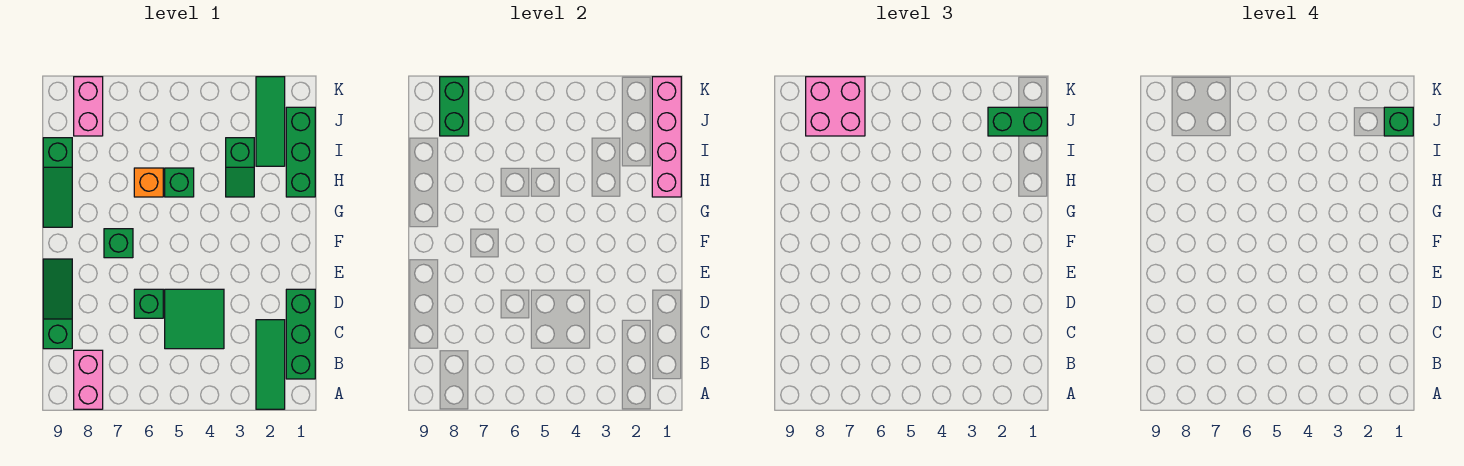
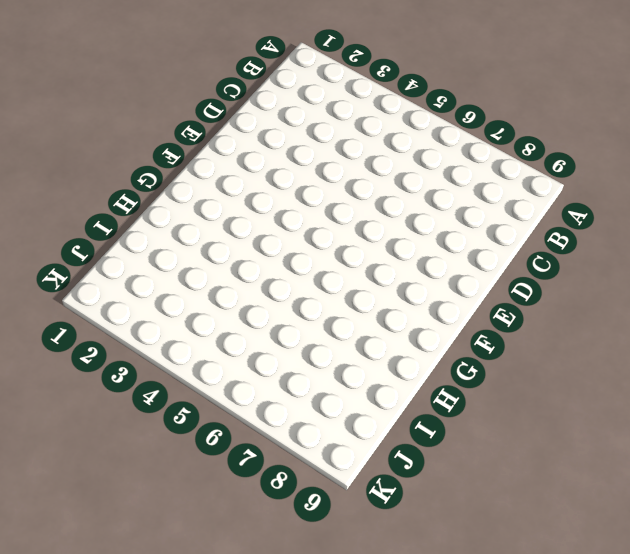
none -> green tile A2:C2 level 1
none -> pink brick A8:B8 level 1
none -> green brick B1:D1 level 1

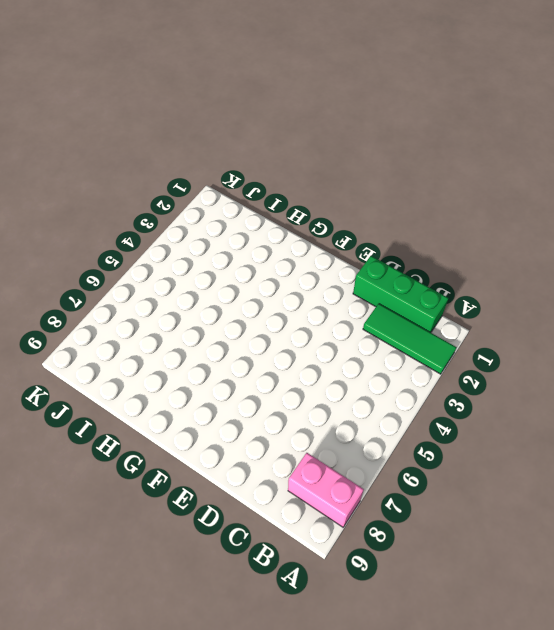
none -> green tile C4:D5 level 1
none -> green slope C9:E9 level 1 top C
none -> green brick D6 level 1

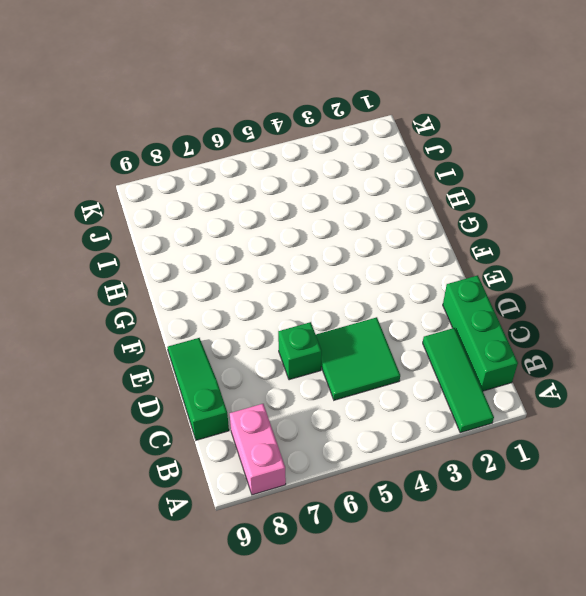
none -> green brick F7 level 1
none -> green slope G9:I9 level 1 top I
none -> green brick H1:J1 level 1

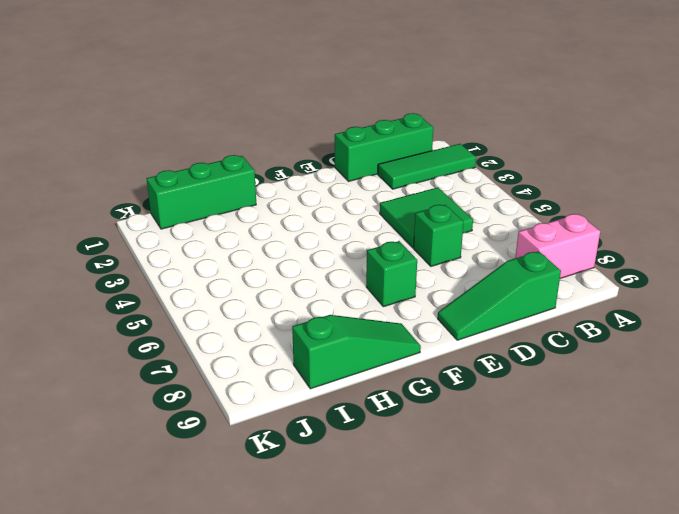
none -> green slope H3:I3 level 1 top I
none -> green brick H5 level 1
none -> orange brick H6 level 1

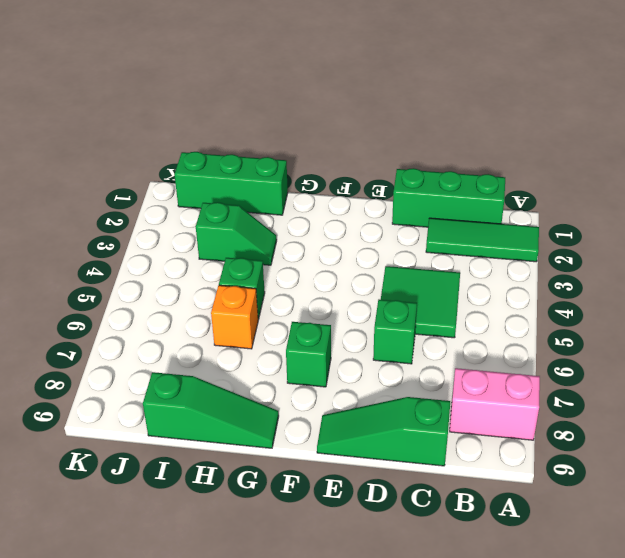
none -> green tile I2:K2 level 1
none -> pink brick J8:K8 level 1
none -> pink brick H1:K1 level 2

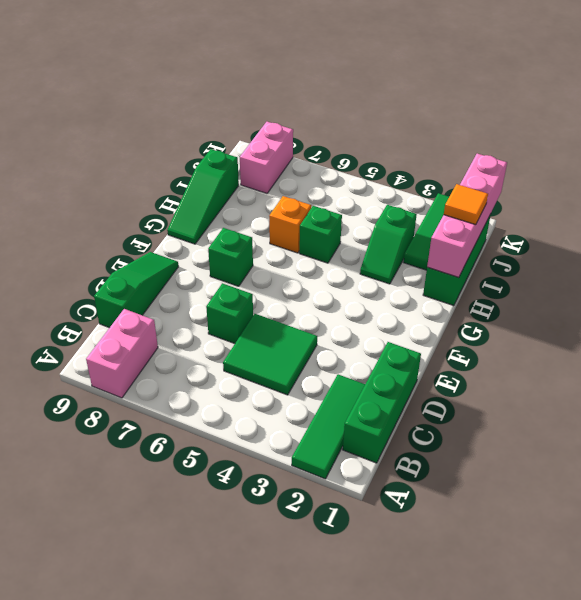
orange tile I1 level 3 -> none
none -> green brick J8:K8 level 2
none -> green brick J1:J2 level 3
none -> pink brick J7:K8 level 3

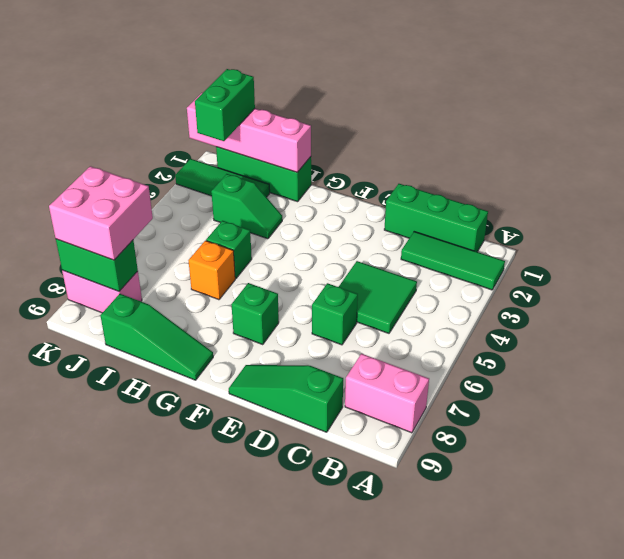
none -> green brick J1 level 4

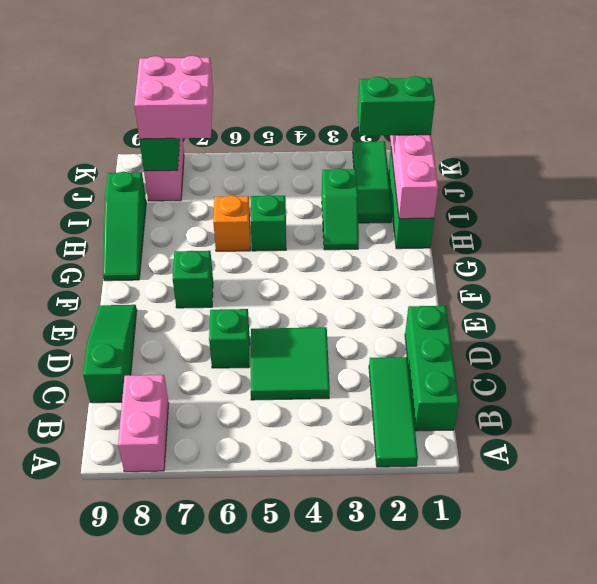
none -> green brick J1 level 4

